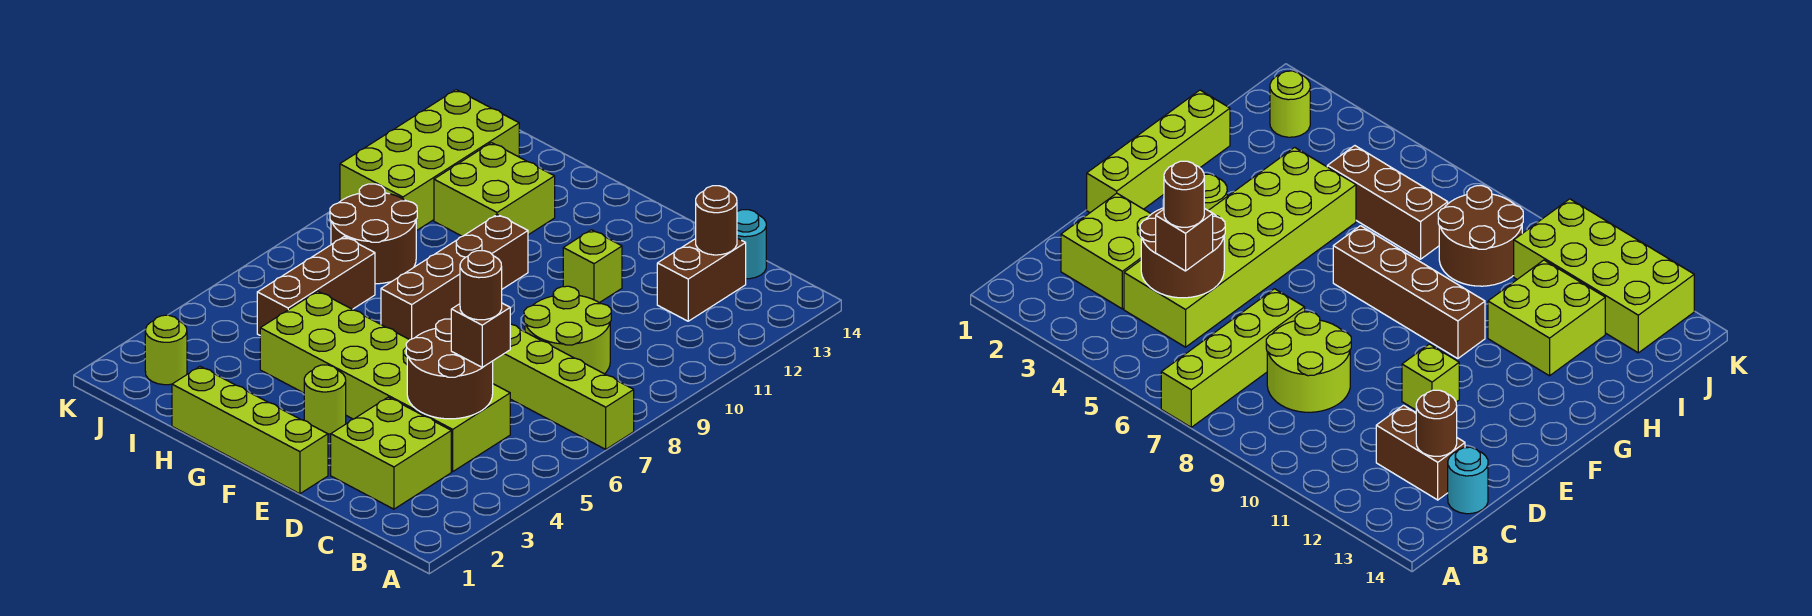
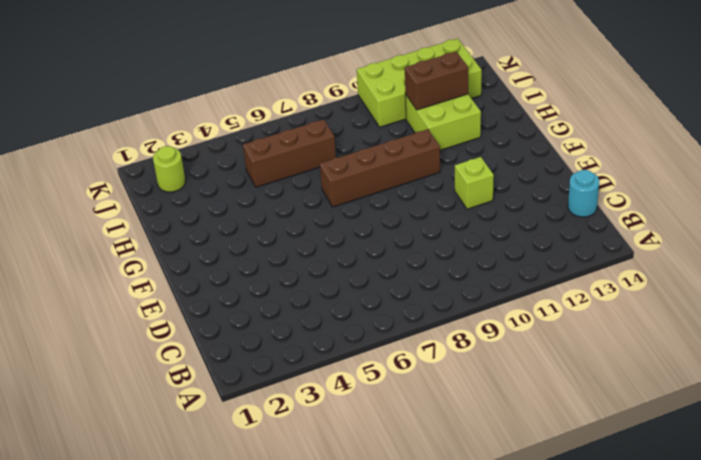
brown brick I11:I12 level 2 -> brown brick C12:C13 level 1
none -> lime brick A7:D7 level 1
none -> lime brick C2:D3 level 1
none -> lime brick C4:H5 level 1

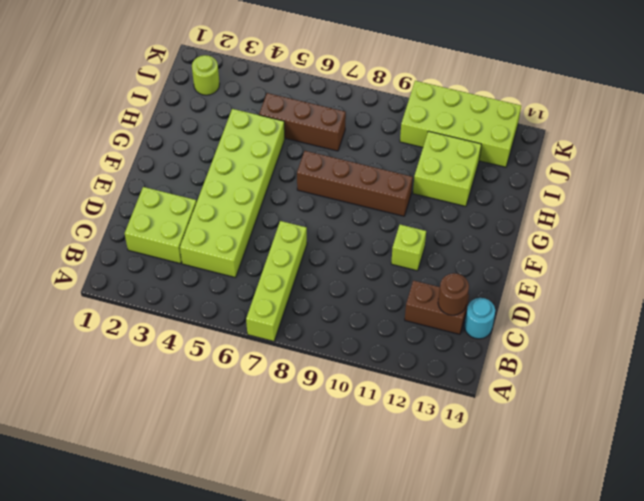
none -> lime round brick C8:D9 level 1
none -> lime brick E1:H1 level 1
none -> lime round brick F3 level 1

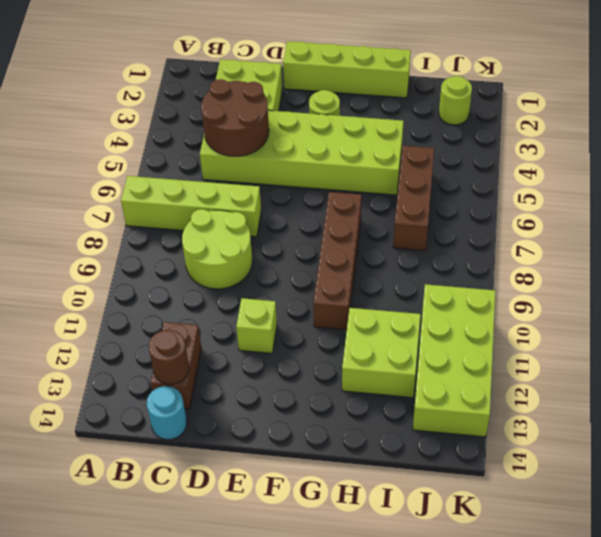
none -> brown round brick I8:J9 level 1
none -> brown brick C5 level 3
none -> brown round brick C5 level 4

